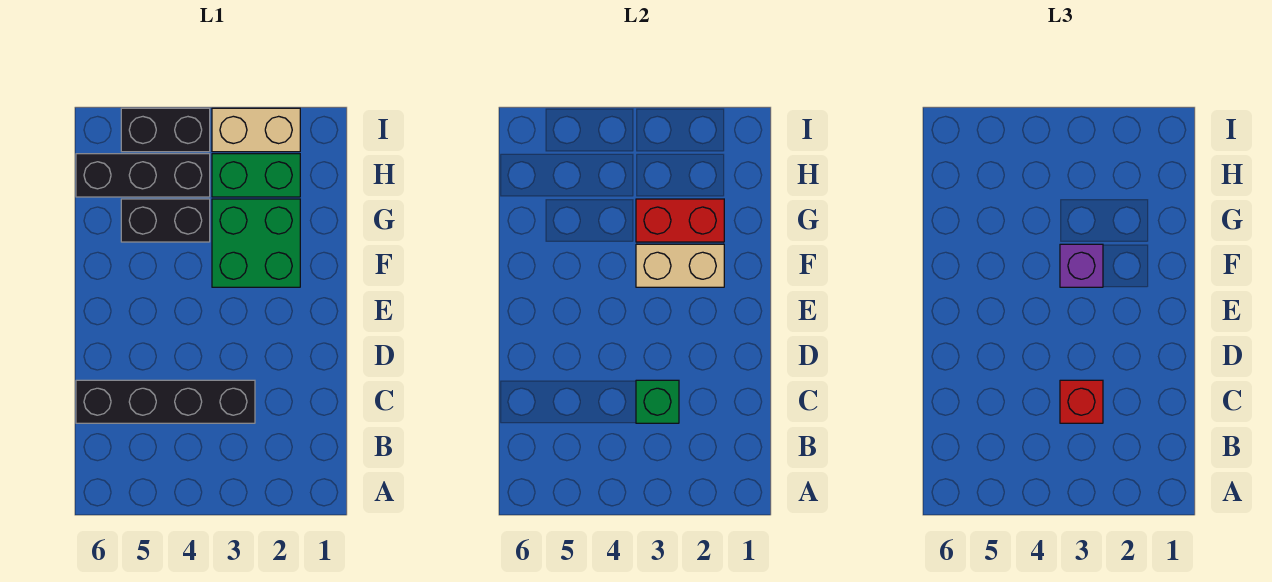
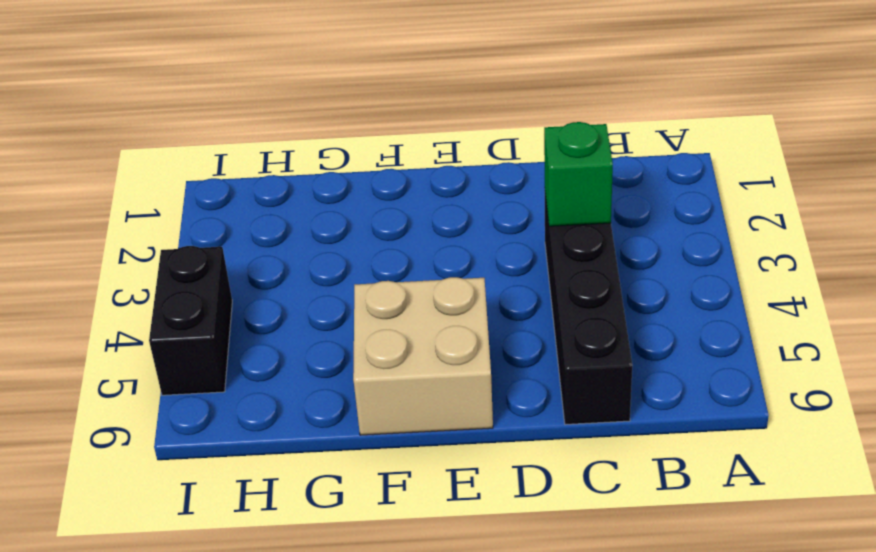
tan brick E5:F6 level 1 -> none
none -> green brick F2:G3 level 1
none -> black brick G4:G5 level 1
none -> green brick H2:H3 level 1

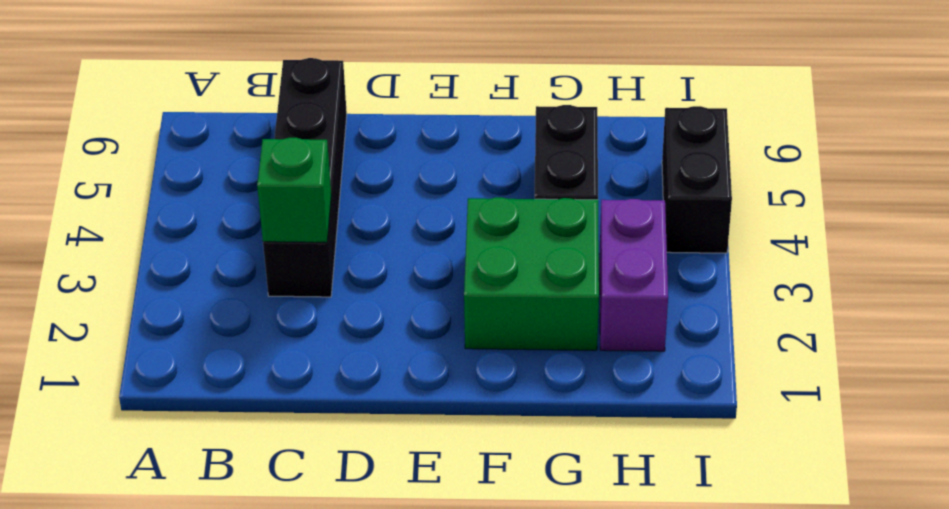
purple brick H2:H3 level 1 -> green brick H2:H3 level 1
none -> black brick H4:H6 level 1
none -> tan brick I2:I3 level 1
none -> tan brick F2:F3 level 2

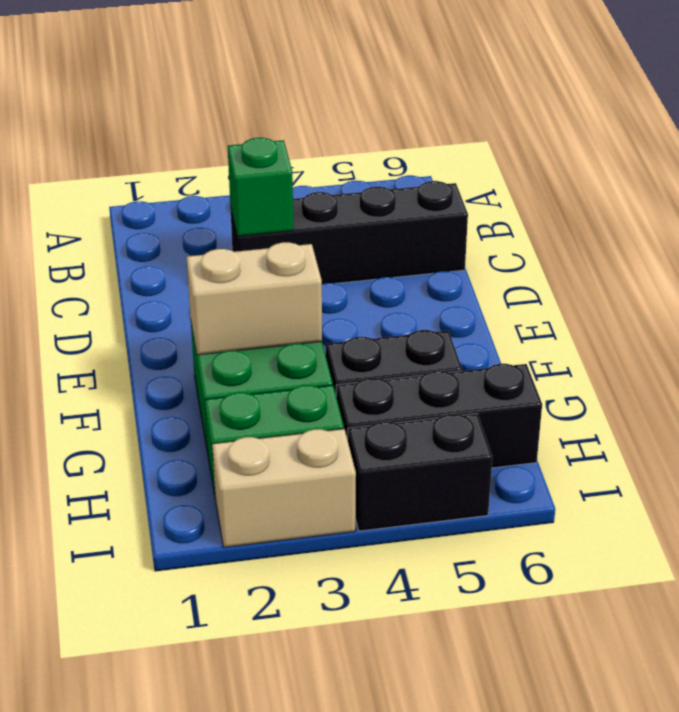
none -> red brick G2:G3 level 2
none -> red brick C3 level 3
none -> purple brick F3 level 3

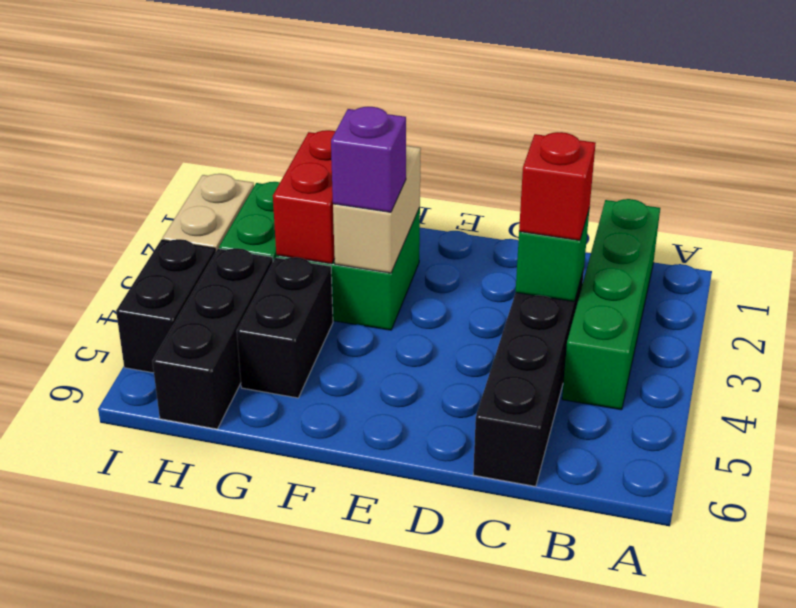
green brick B1:B4 level 1 -> none

